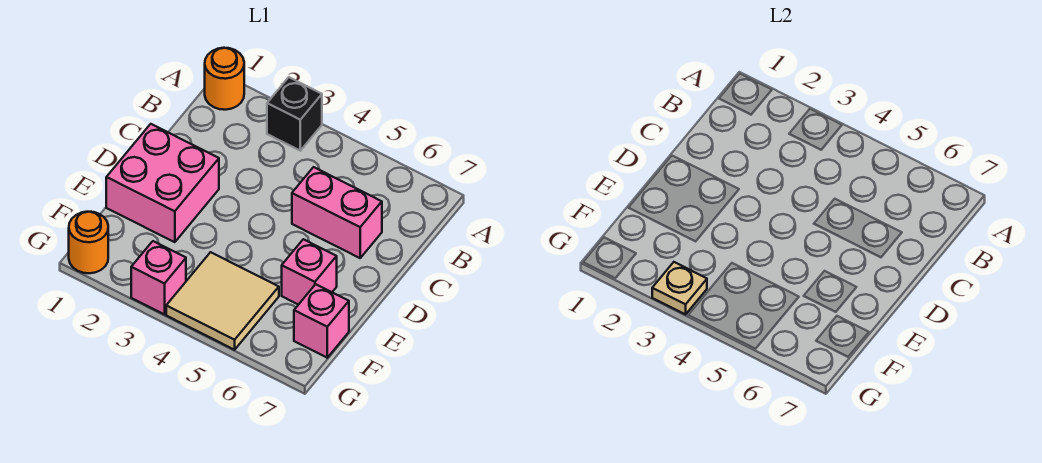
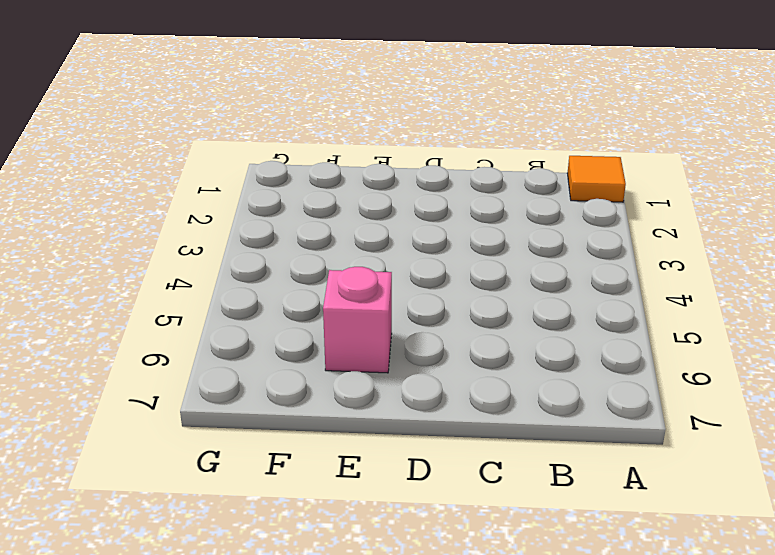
orange tile A1 level 1 -> orange round brick A1 level 1
none -> black brick A3 level 1
none -> pink brick C5:C6 level 1

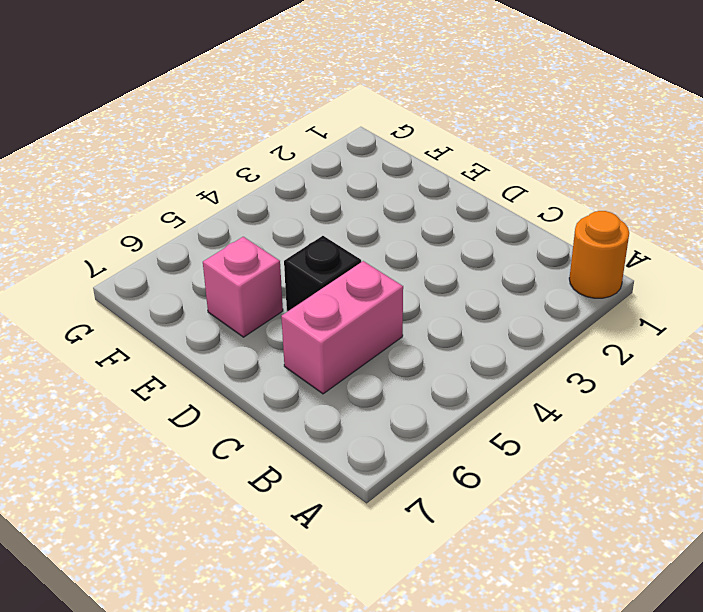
black brick D5 level 1 -> black brick A3 level 1
none -> pink brick D1:E2 level 1
none -> tan tile F4:G5 level 1

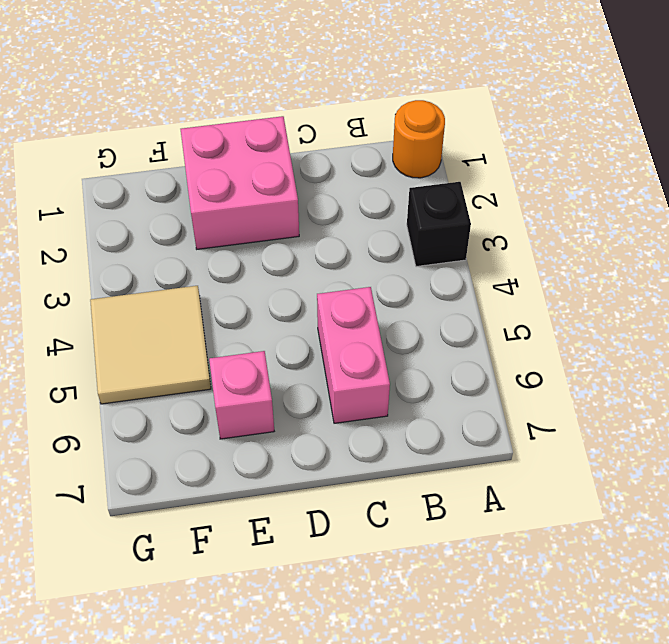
none -> pink brick F7 level 1
none -> orange round brick G1 level 1

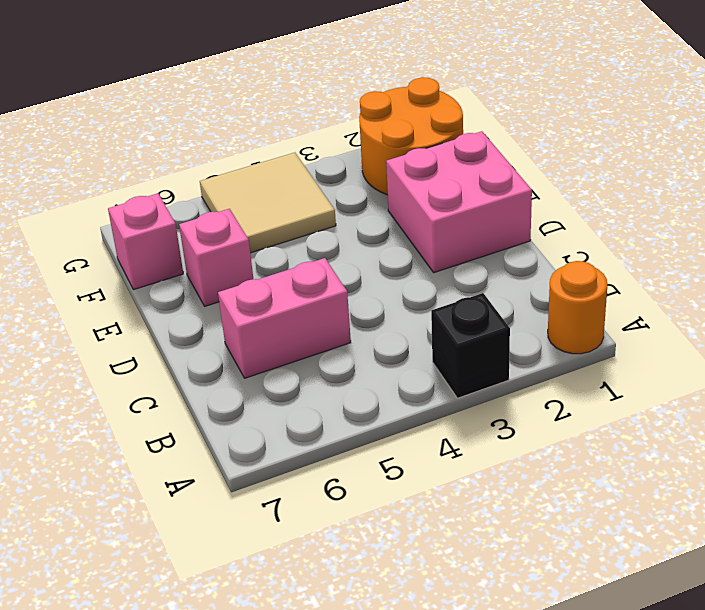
orange round brick F1:G2 level 1 -> orange round brick G1 level 1
none -> pink brick G3 level 1
none -> tan plate G3 level 2

